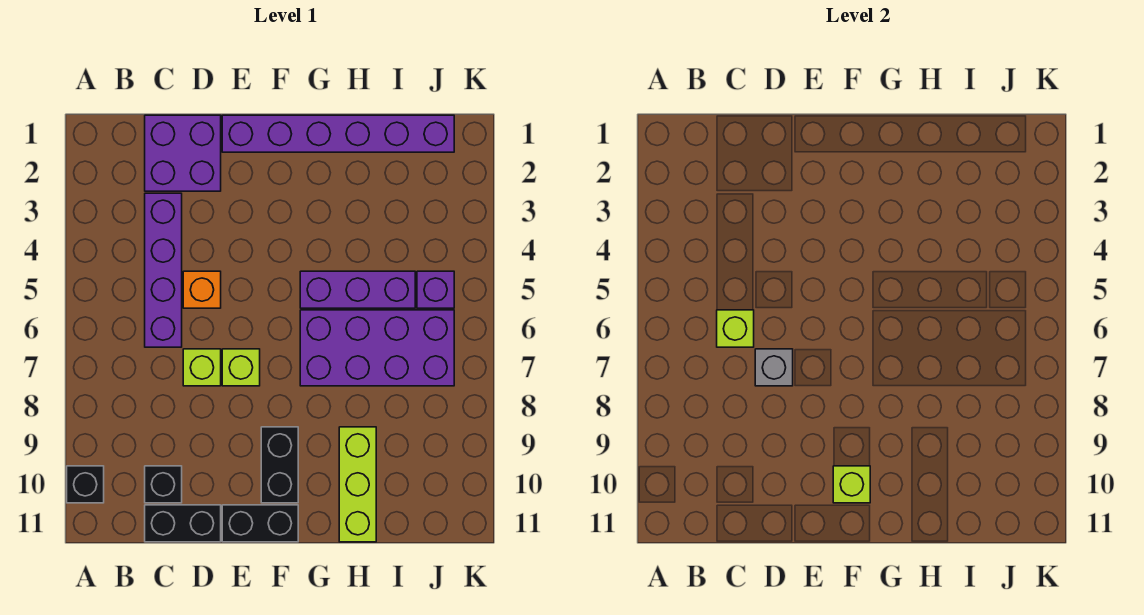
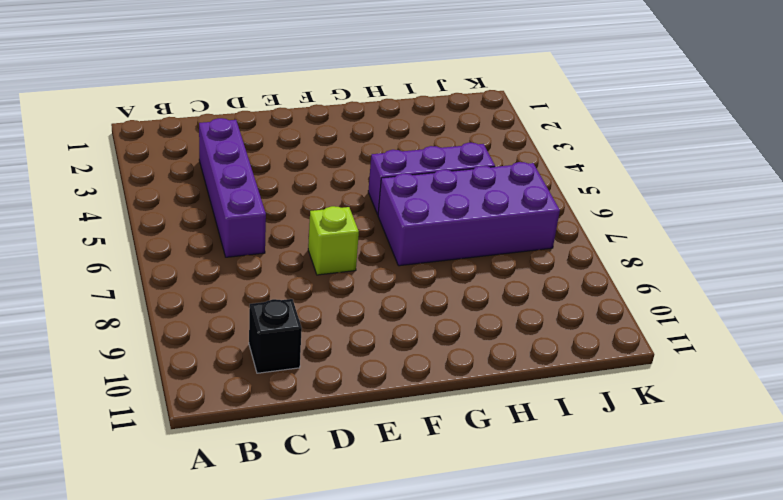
none -> black brick A10 level 1
none -> purple brick C1:D2 level 1
none -> black brick C11:D11 level 1

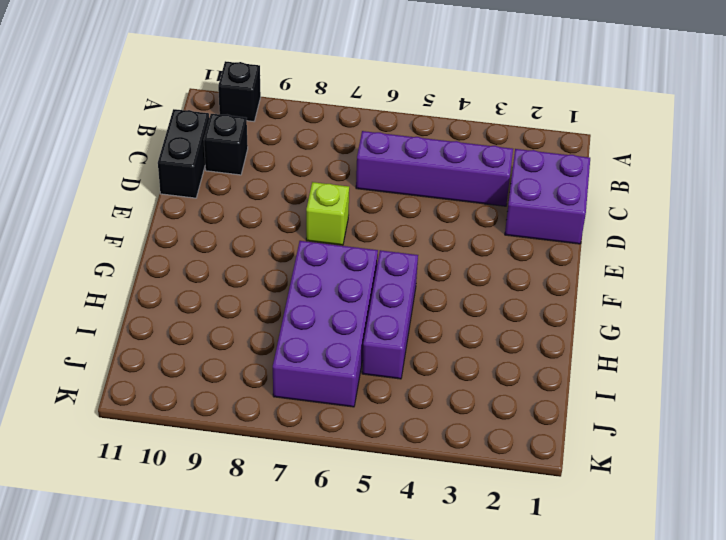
none -> orange brick D5 level 1
none -> lime brick D7 level 1
none -> purple brick E1:J1 level 1

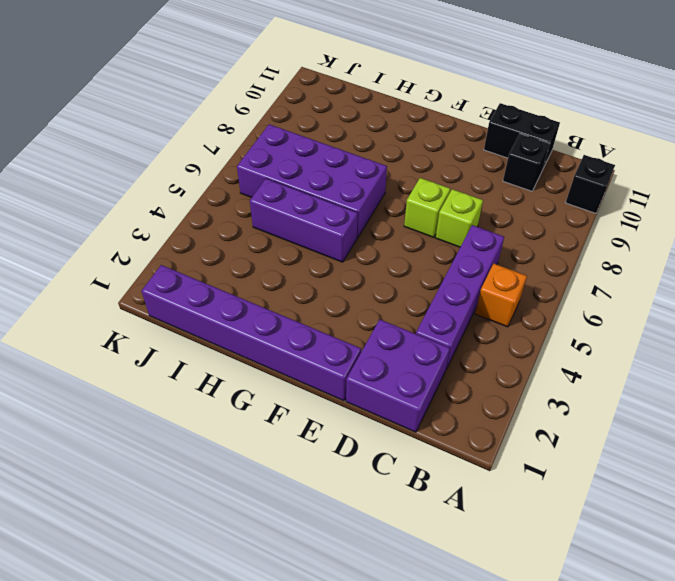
orange brick B5 level 1 -> orange brick D5 level 1
none -> black brick E11:F11 level 1
none -> black brick F9:F10 level 1
none -> lime brick H9:H11 level 1

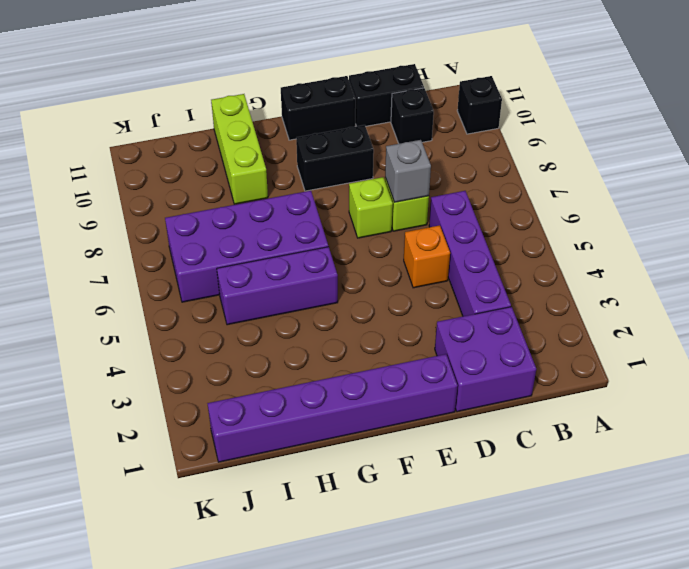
black brick E9:F9 level 1 -> black brick F9:F10 level 1
none -> purple brick J5 level 1
none -> lime brick C6 level 2
none -> lime brick F10 level 2

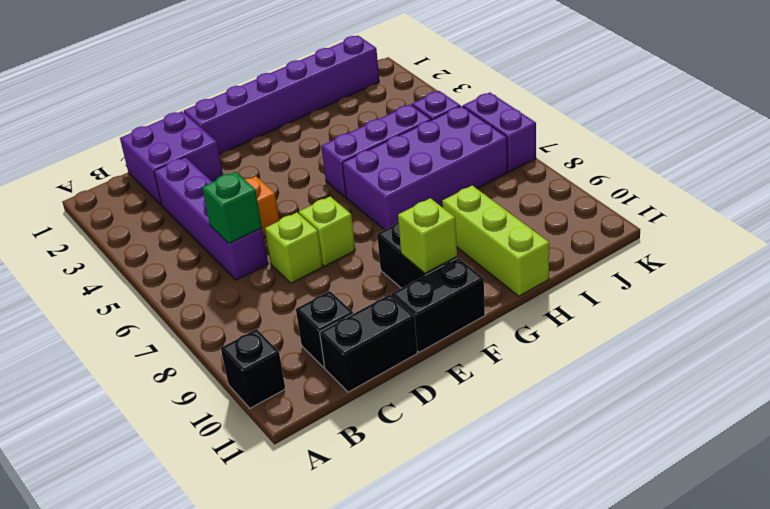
green brick C6 level 2 -> lime brick C6 level 2
purple brick K6:K7 level 1 -> none
none -> grey brick D7 level 2

